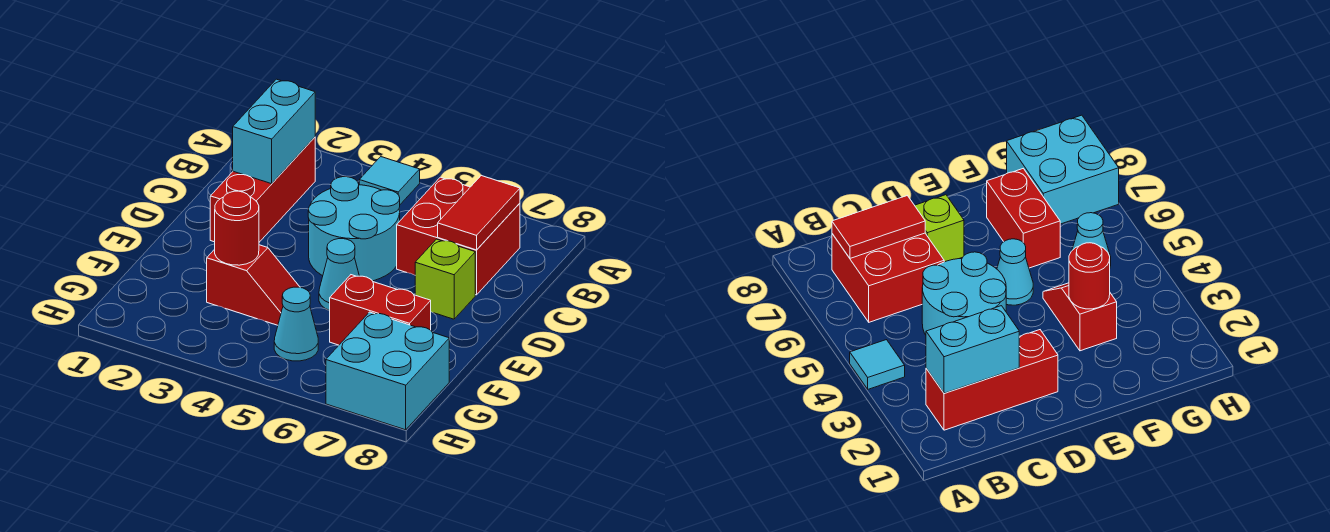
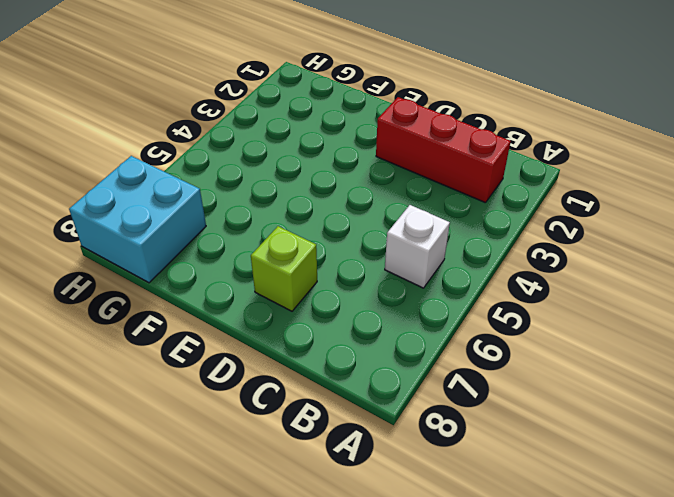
white brick B5 level 1 -> none
none -> cyan tile A4 level 1
none -> red brick B6:C7 level 1
none -> cyan round brick C4:D5 level 1

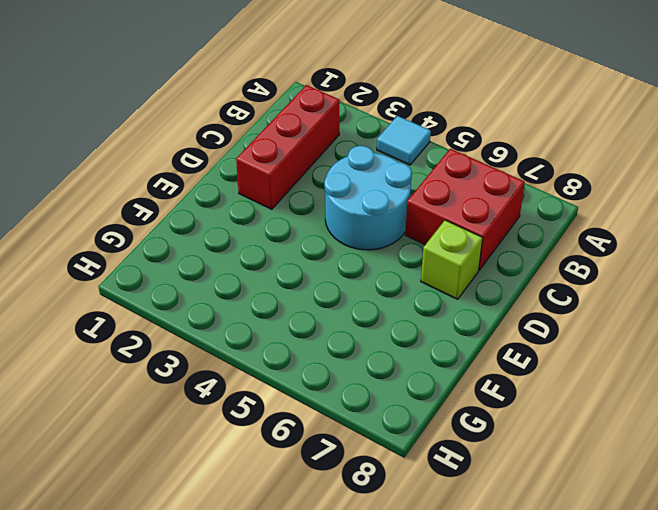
none -> cyan cone E5 level 1
none -> red slope F3:F4 level 1 top 3
none -> red brick F6:F7 level 1

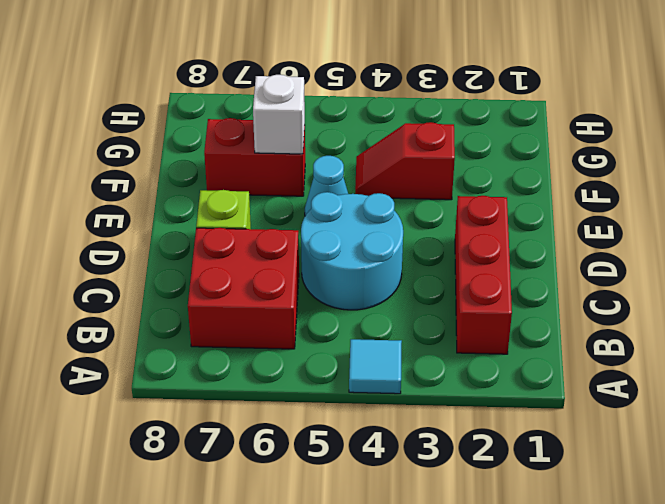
white brick F6 level 2 -> none
none -> cyan cone G5 level 1
none -> cyan brick G7:H8 level 1
none -> cyan brick B2:C2 level 2

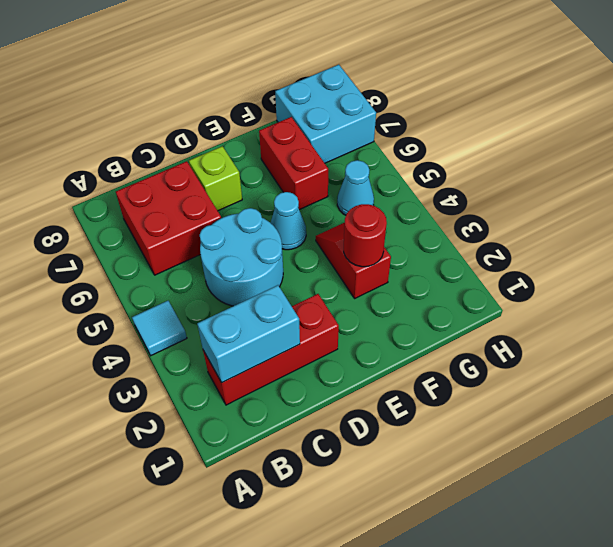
none -> red tile B7:C7 level 2

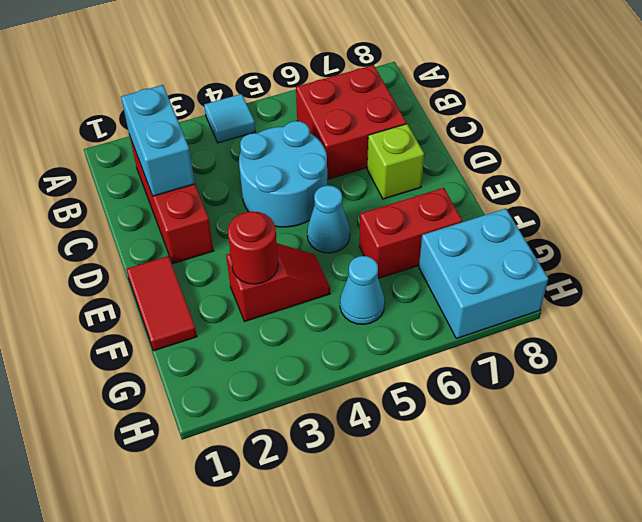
red tile E1:F1 level 1 -> red tile B7:C7 level 2

